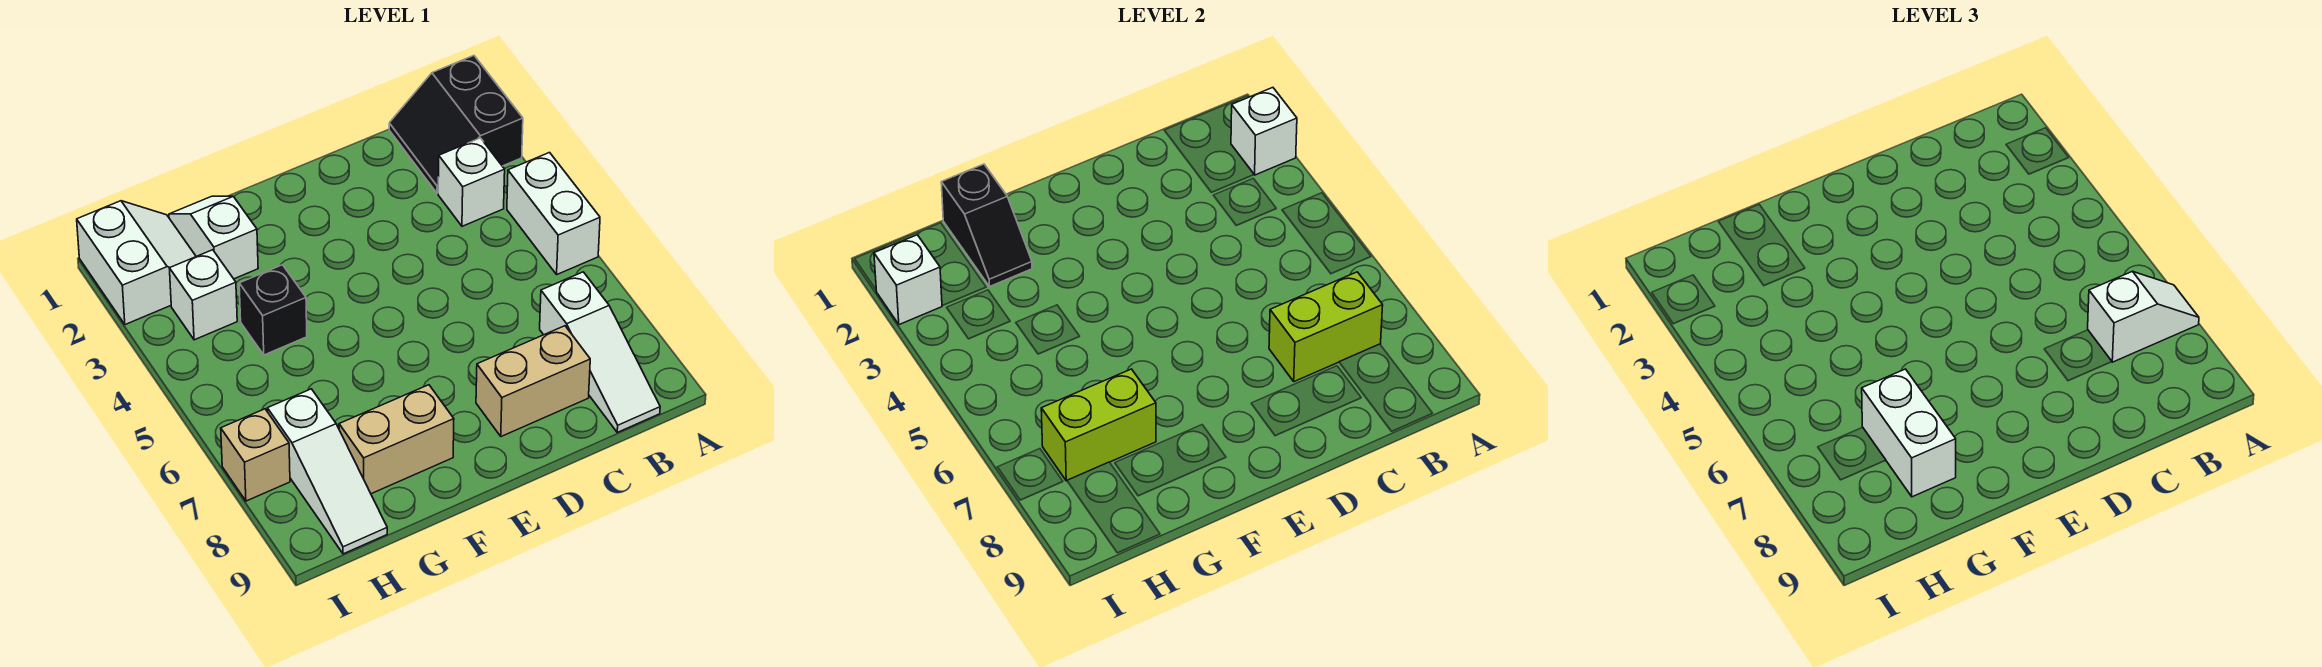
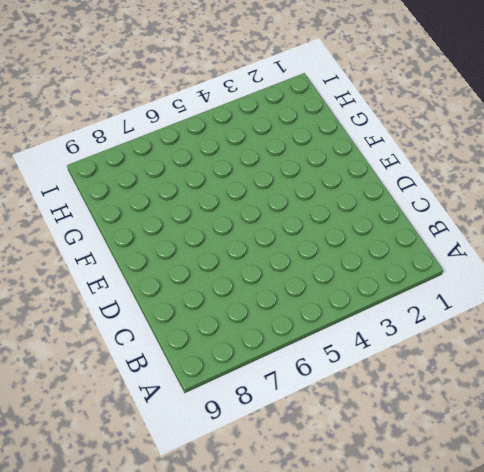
none -> black slope A1:B2 level 1 top A
none -> white brick A4:A5 level 1
none -> white brick B3 level 1

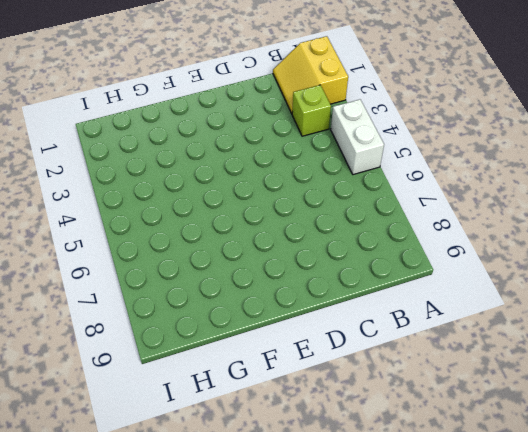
yellow slope A1:B2 level 1 top A -> black slope A1:B2 level 1 top A
lime brick B3 level 1 -> white brick B3 level 1
none -> white slope B7:B9 level 1 top 7
none -> tan brick C8:D8 level 1
none -> tan brick F8:G8 level 1

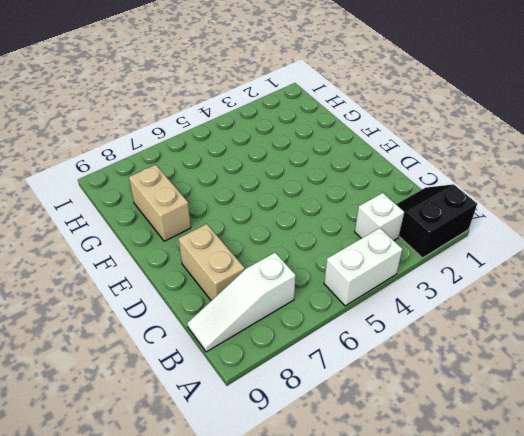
none -> white slope G1:G2 level 1 top 2
none -> black brick G4 level 1
none -> white slope H1:I2 level 1 top I

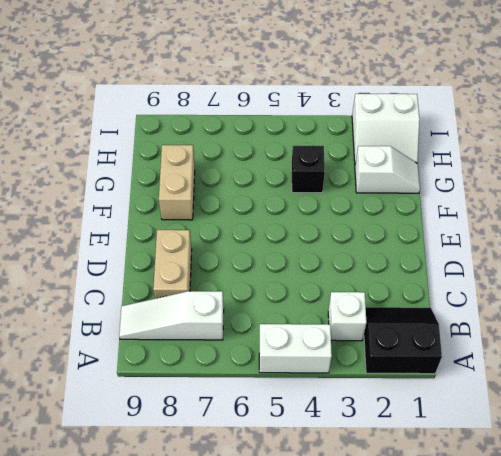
none -> white brick H3 level 1
none -> white slope H7:H9 level 1 top 7
none -> tan brick I7 level 1

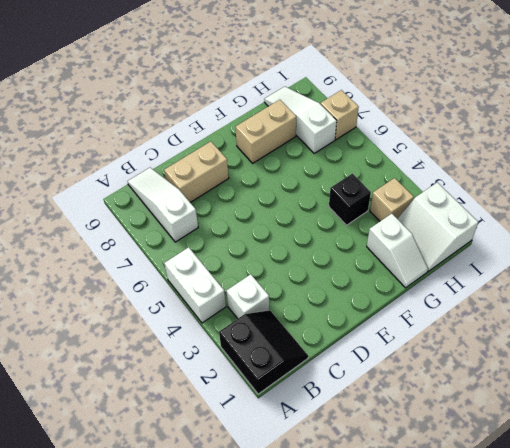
tan brick H3 level 1 -> white brick H3 level 1
none -> white brick A2 level 2
none -> lime brick B7:C7 level 2
none -> black slope G1:G2 level 2 top 1

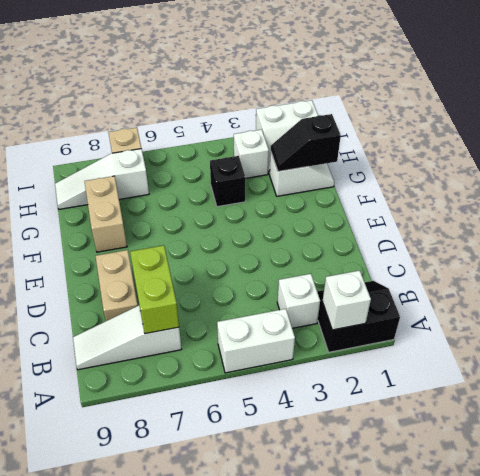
none -> lime brick G7:H7 level 2
none -> white brick I2 level 2
none -> white slope A7:B7 level 3 top B

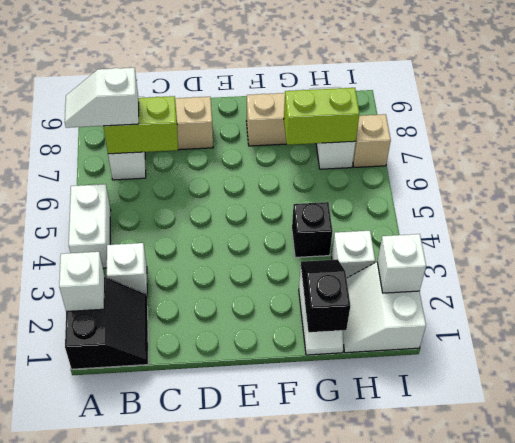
none -> white brick G7:G8 level 3

